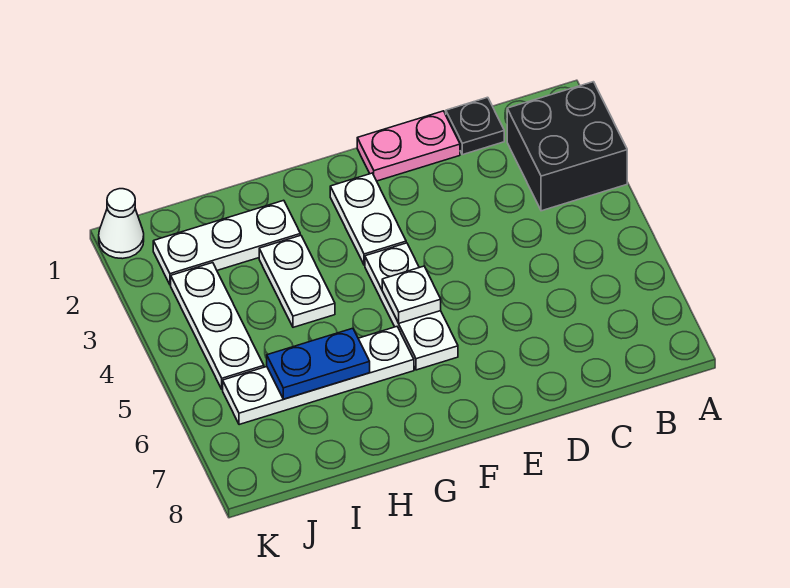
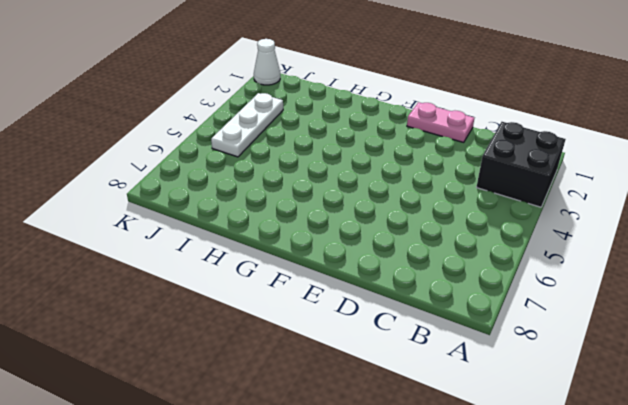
none -> black plate C1 level 1
none -> white plate F2:F3 level 1
none -> white plate F4:F6 level 1

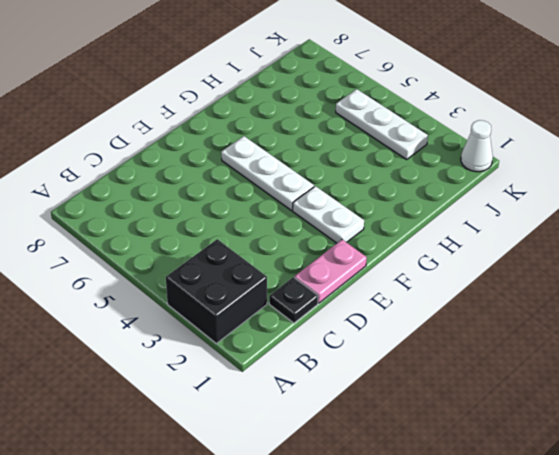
none -> white plate G6:J6 level 1
none -> white plate H2:J2 level 1
none -> white plate H3:H4 level 1

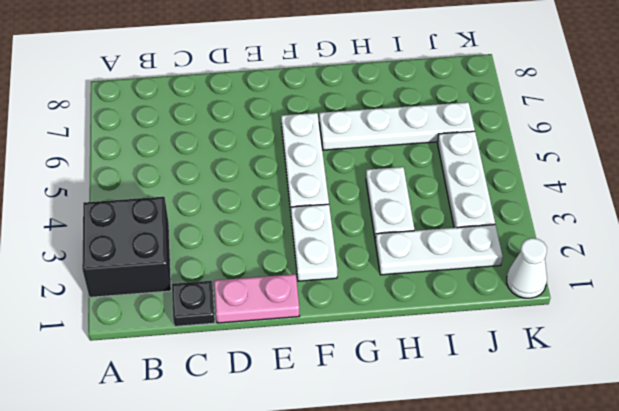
none -> white plate F5 level 2
none -> blue plate H6:I6 level 2

